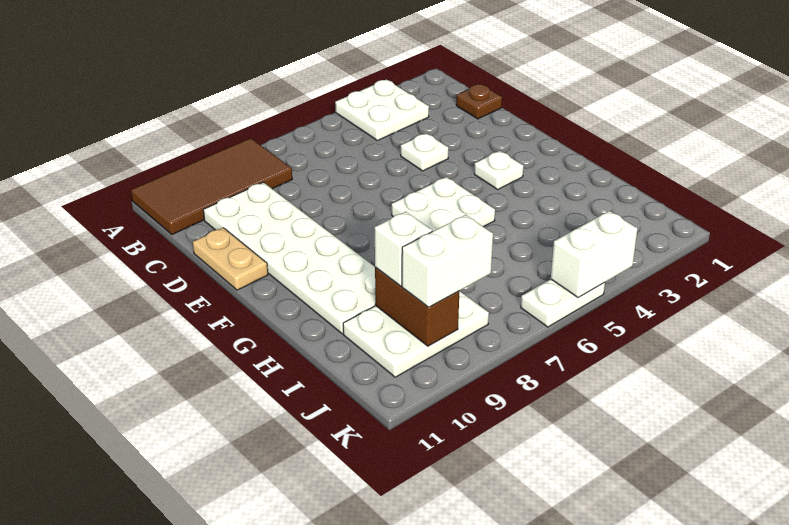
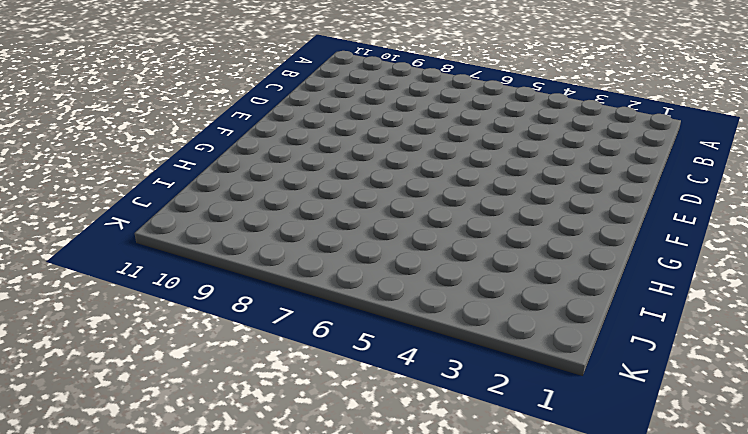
none -> white plate A3:B4 level 1
none -> brown tile A8:B11 level 1
none -> brown plate C1 level 1

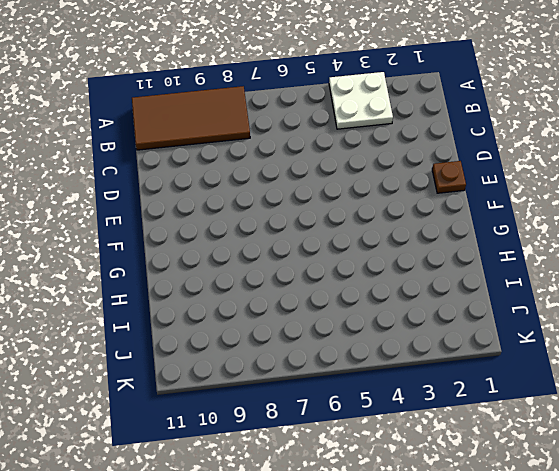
brown plate E1 level 1 -> brown plate C1 level 1
none -> white plate C9:H10 level 1
none -> white plate D4 level 1
none -> tan plate D11:E11 level 1

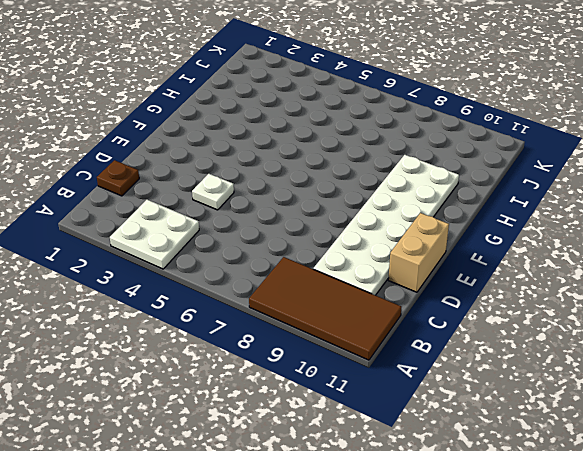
tan brick D11:E11 level 1 -> tan plate D11:E11 level 1
none -> white plate F3 level 1
none -> white plate F5:G6 level 1
none -> white plate I8:J10 level 1

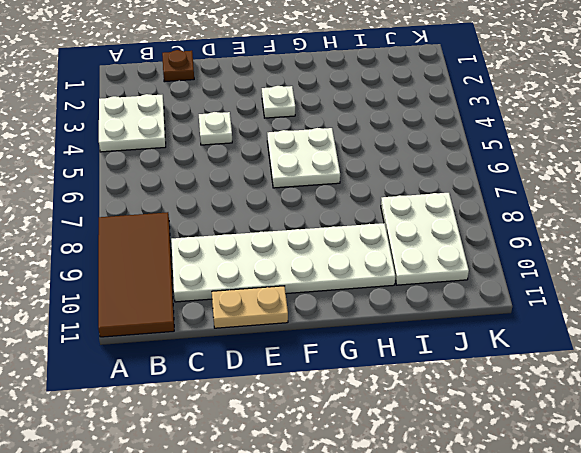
none -> white plate K5:K6 level 1
none -> brown brick I9:J9 level 2
none -> white brick K4:K5 level 2

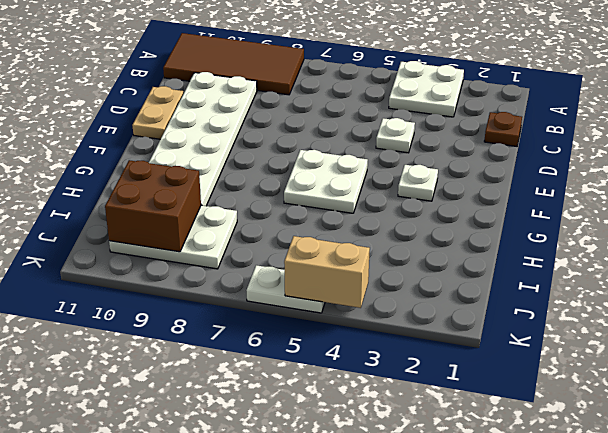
brown brick I9:J10 level 2 -> brown brick I9:J9 level 2
tan brick K4:K5 level 2 -> white brick K4:K5 level 2
none -> white brick I9 level 3
none -> white brick J8:J9 level 3

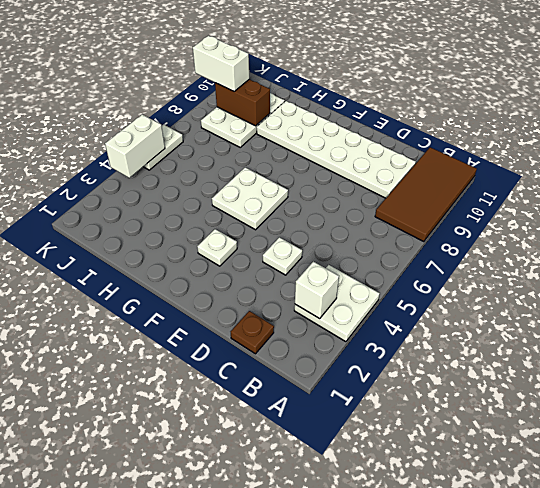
white brick B3 level 2 -> white brick I9 level 3
white brick J9:K9 level 3 -> white brick J8:J9 level 3
none -> tan plate D11:E11 level 1

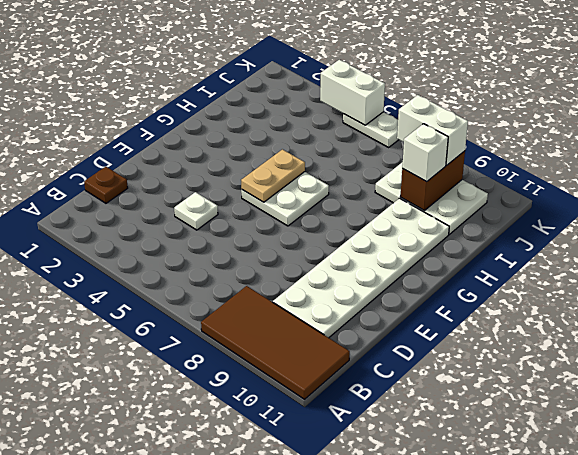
tan plate F5:G5 level 2 -> tan plate D11:E11 level 1
none -> white plate A3:B4 level 1
none -> white plate F3 level 1

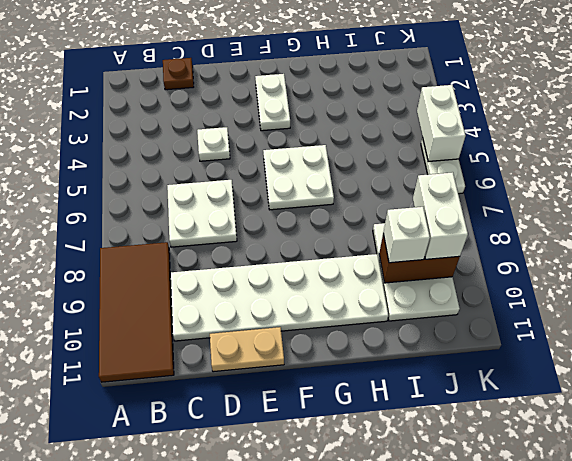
white plate C6:D7 level 1 -> white plate A3:B4 level 1
white plate F2:F3 level 1 -> white plate F3 level 1

